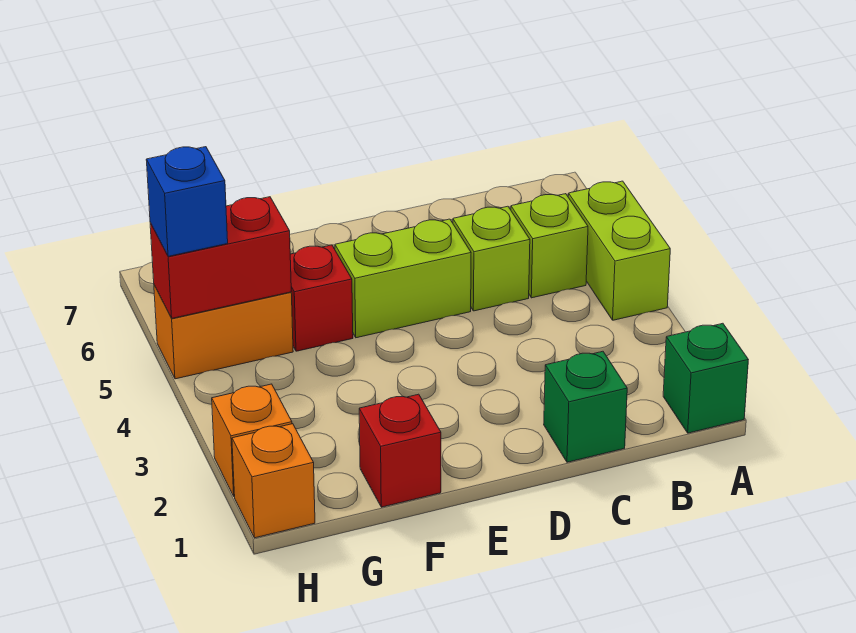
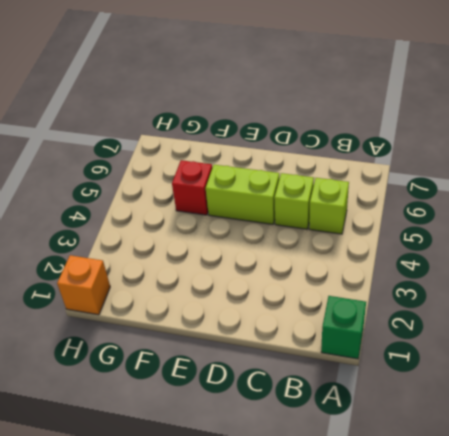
none -> lime brick A4:A5 level 1
none -> green brick C1 level 1
none -> red brick F1 level 1

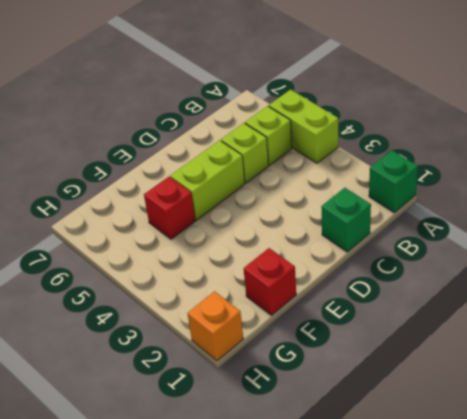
none -> orange brick G5:H5 level 1
none -> orange brick H2 level 1
none -> red brick G5:H5 level 2

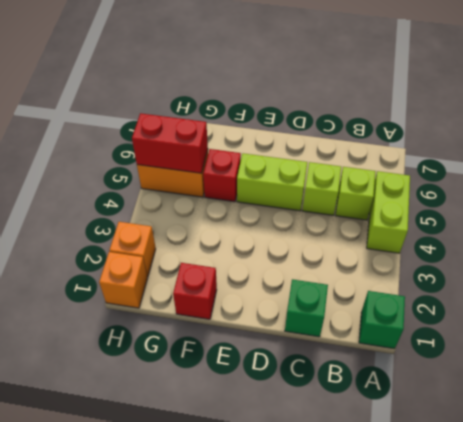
none -> blue brick H5 level 3

